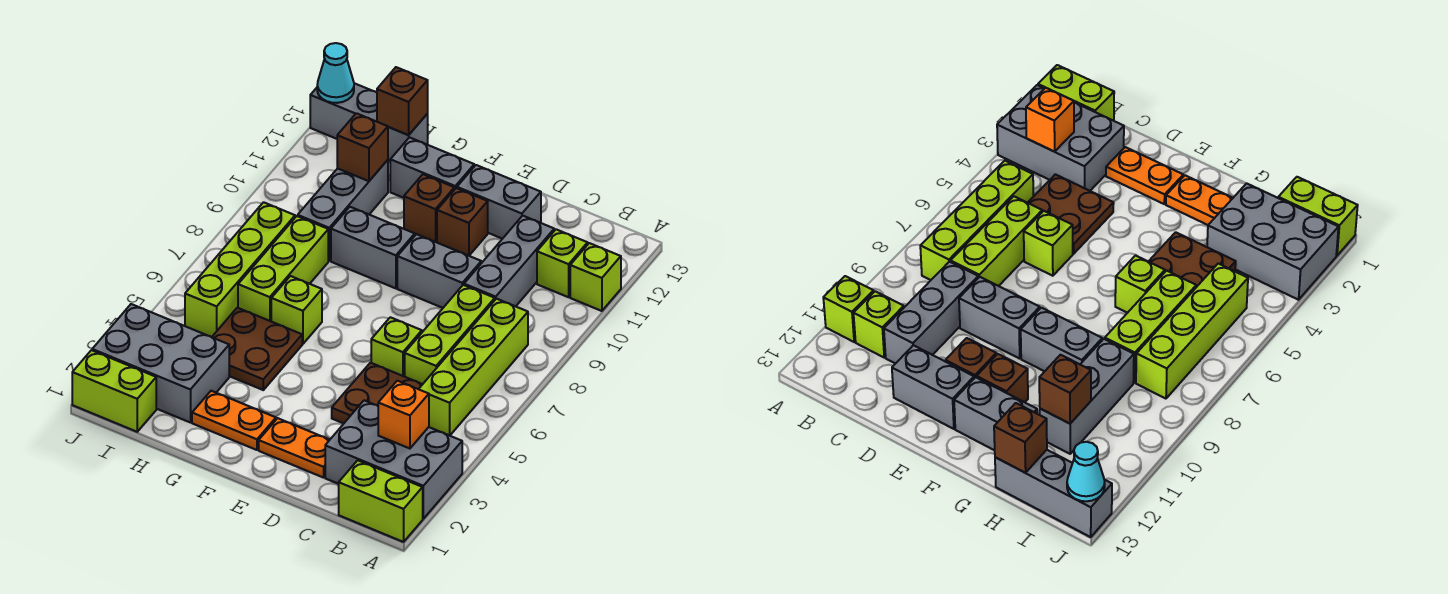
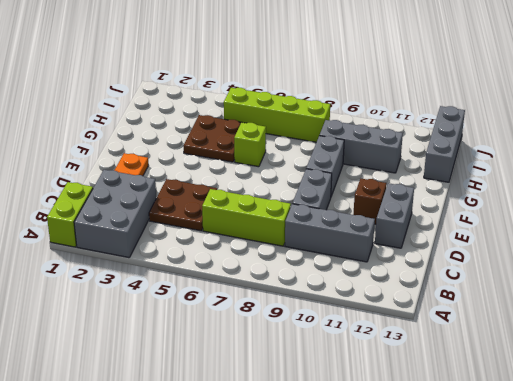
none -> lime brick A11 level 1
none -> lime brick B5:B8 level 1
none -> lime brick B11 level 1

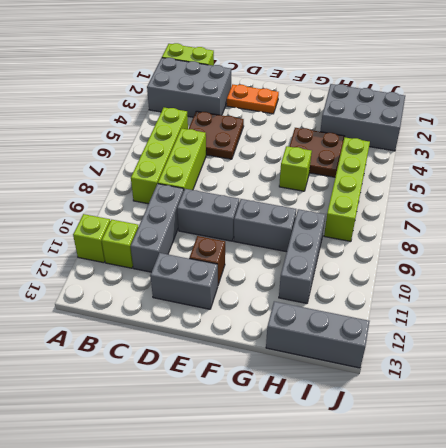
none -> lime brick D6 level 1
none -> orange plate F2:G2 level 1
none -> brown brick F11 level 1

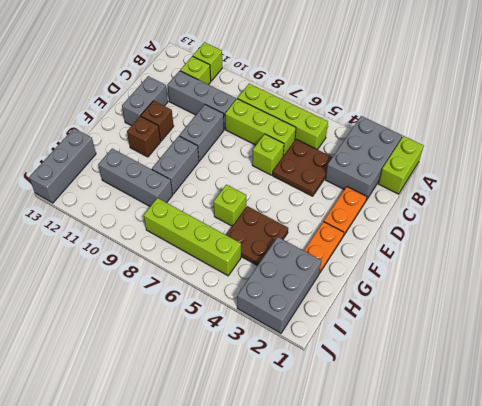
none -> grey brick F12:G12 level 1
none -> lime brick H6:H8 level 1
none -> lime brick I1:J1 level 1

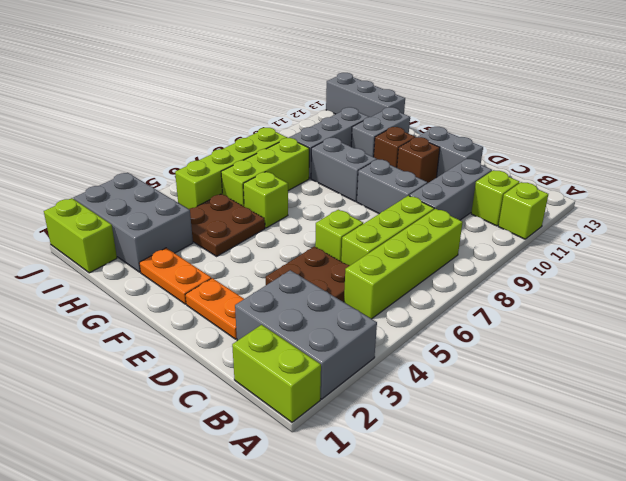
grey brick G11:G12 level 1 -> grey brick F12:G12 level 1
none -> orange brick B3 level 2
none -> brown brick H11 level 2
none -> brown brick H13 level 2

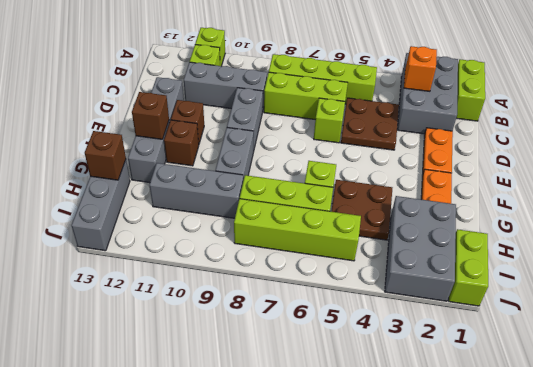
brown brick F12 level 2 -> brown brick H11 level 2
none -> cyan cone J13 level 2

